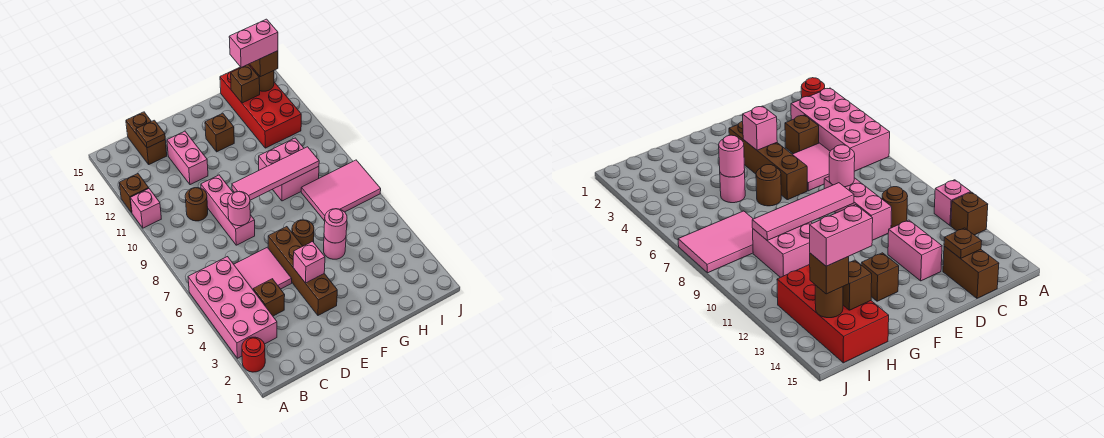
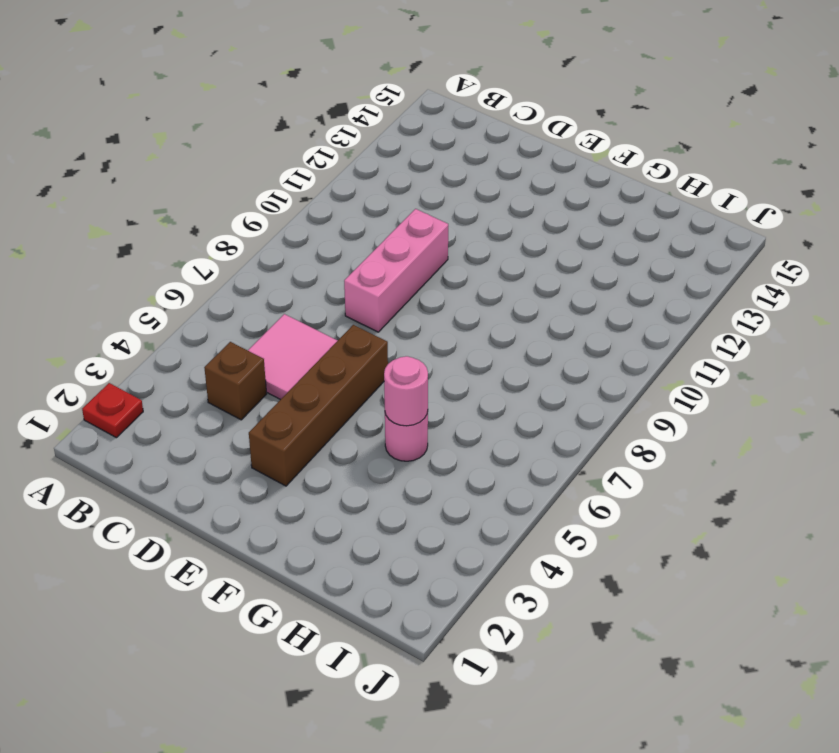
red plate A2 level 1 -> red round brick A2 level 1
none -> pink brick A3:B6 level 1
none -> pink brick A11 level 1
none -> brown brick A12 level 1

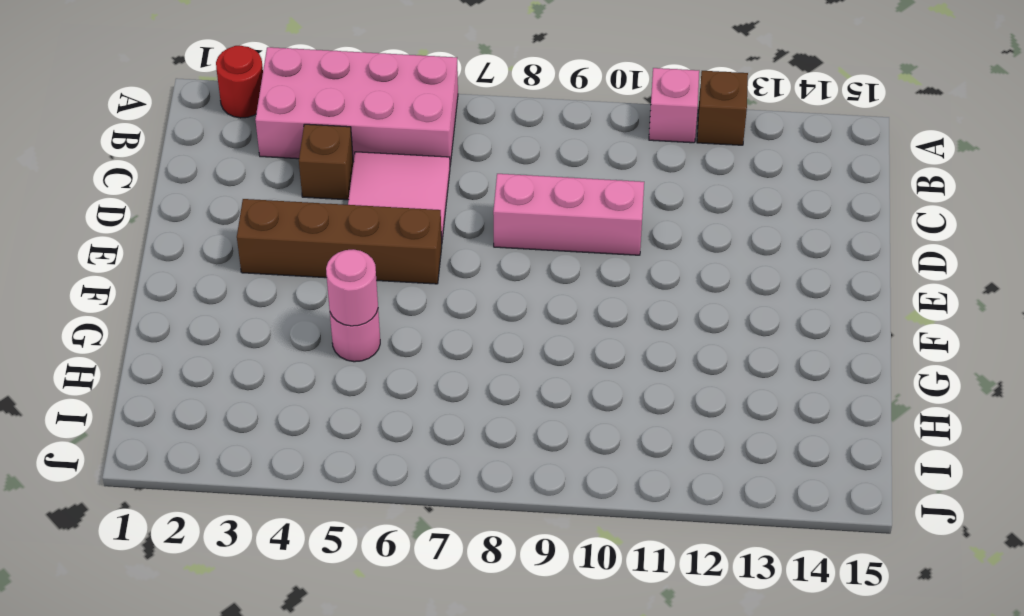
none -> brown round brick C10 level 1
none -> brown brick C14:C15 level 1
none -> pink brick D12:D13 level 1

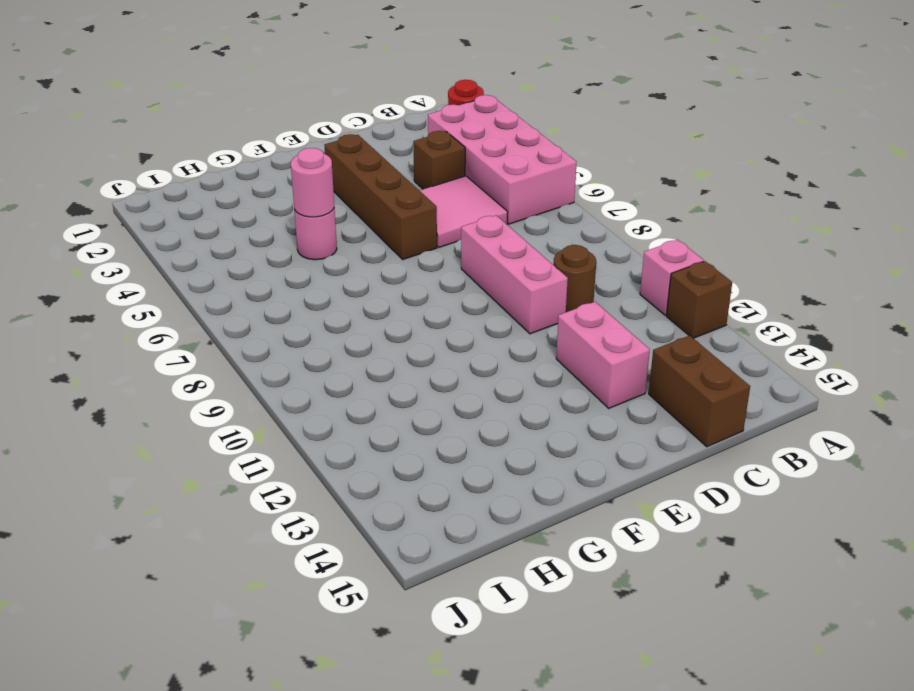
none -> brown round brick F6 level 1
none -> brown brick F13 level 1
none -> pink brick G9:H10 level 1

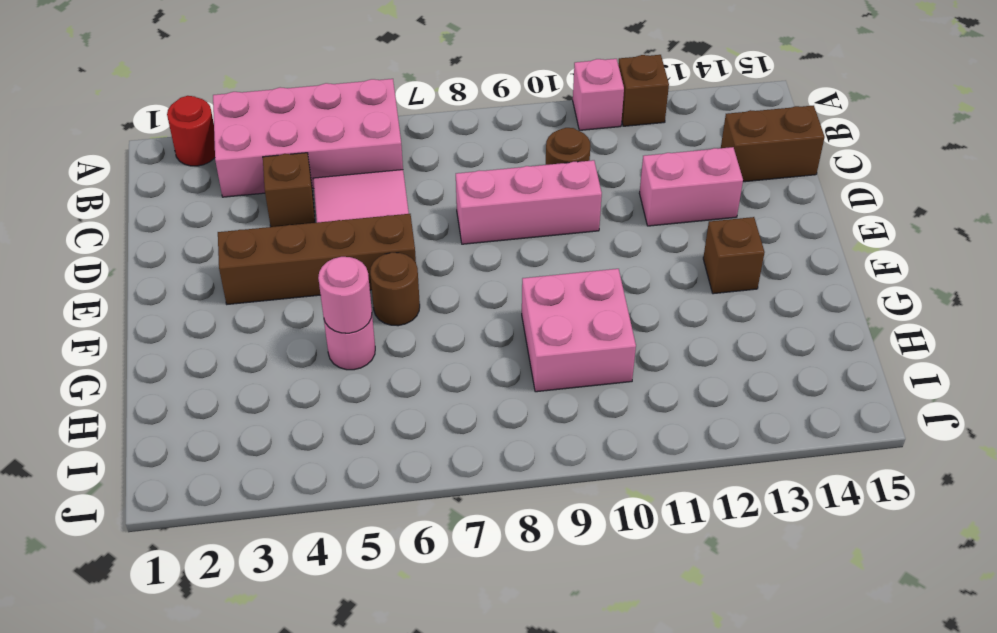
none -> pink tile H7:J8 level 1
none -> red brick H12:I15 level 1
none -> brown plate C14 level 2

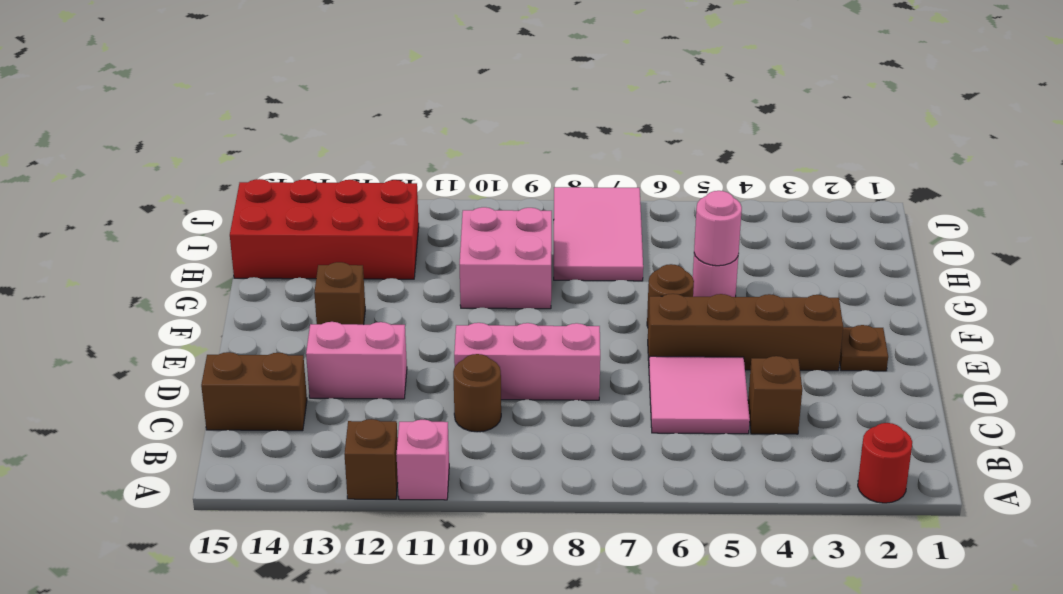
brown plate E2 level 1 -> brown plate C14 level 2
none -> pink brick A3:B6 level 1
none -> pink round brick D8 level 2
none -> pink brick E4 level 2

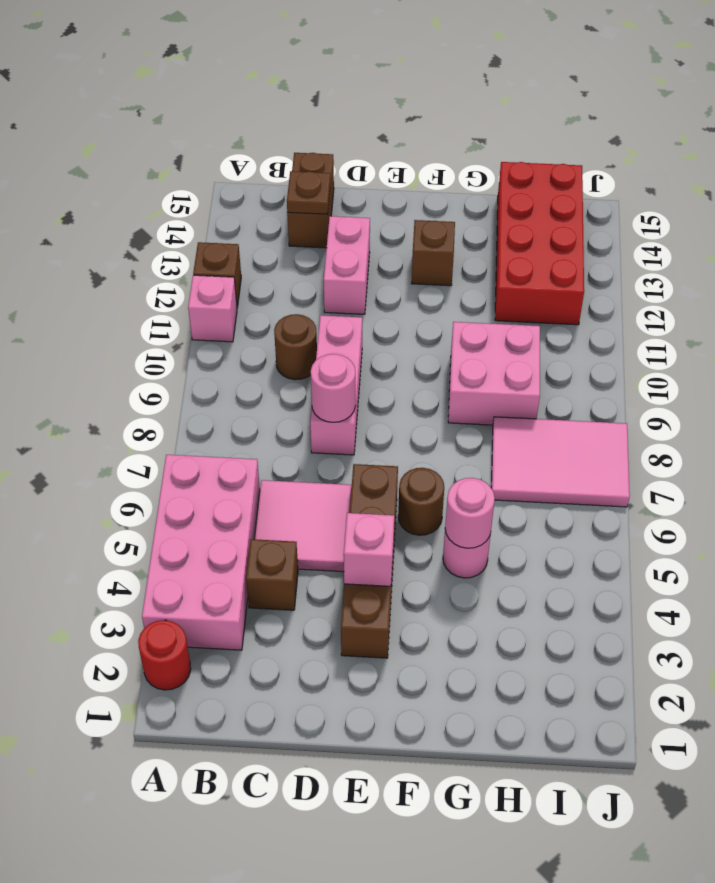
none -> pink tile E9:H9 level 2
none -> brown brick H14 level 2
none -> brown round brick I14 level 2

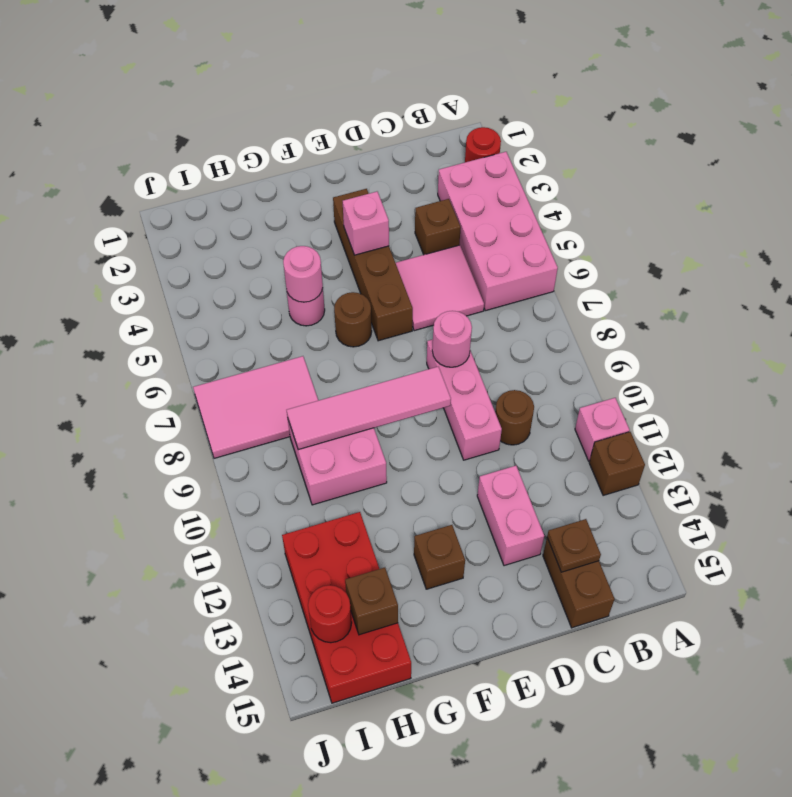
red round brick I14 level 2 -> brown round brick I14 level 2
none -> brown brick I14 level 3
none -> pink brick H14:I14 level 4

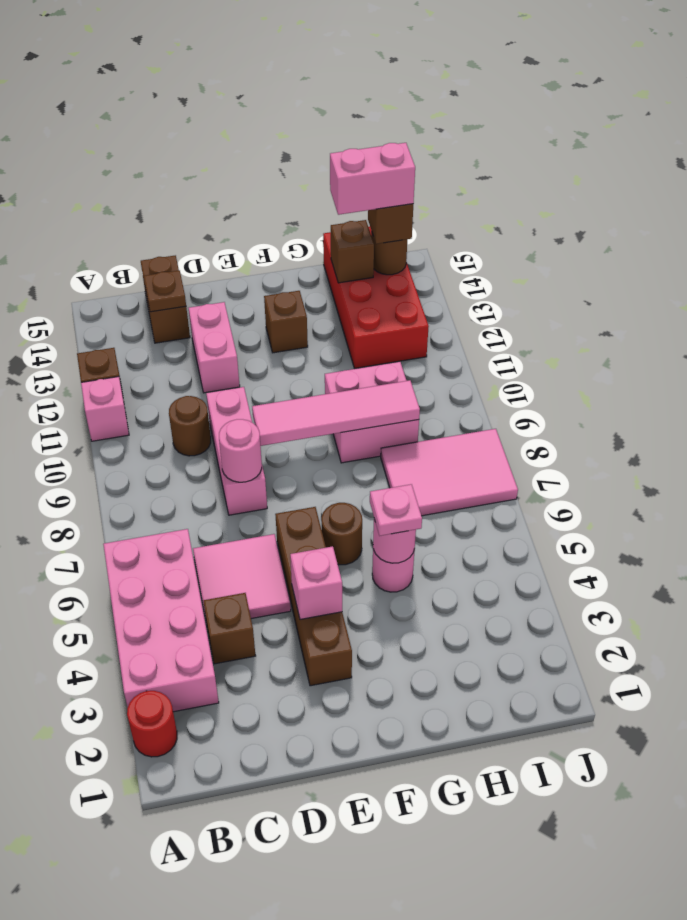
pink plate G5 level 3 -> none

